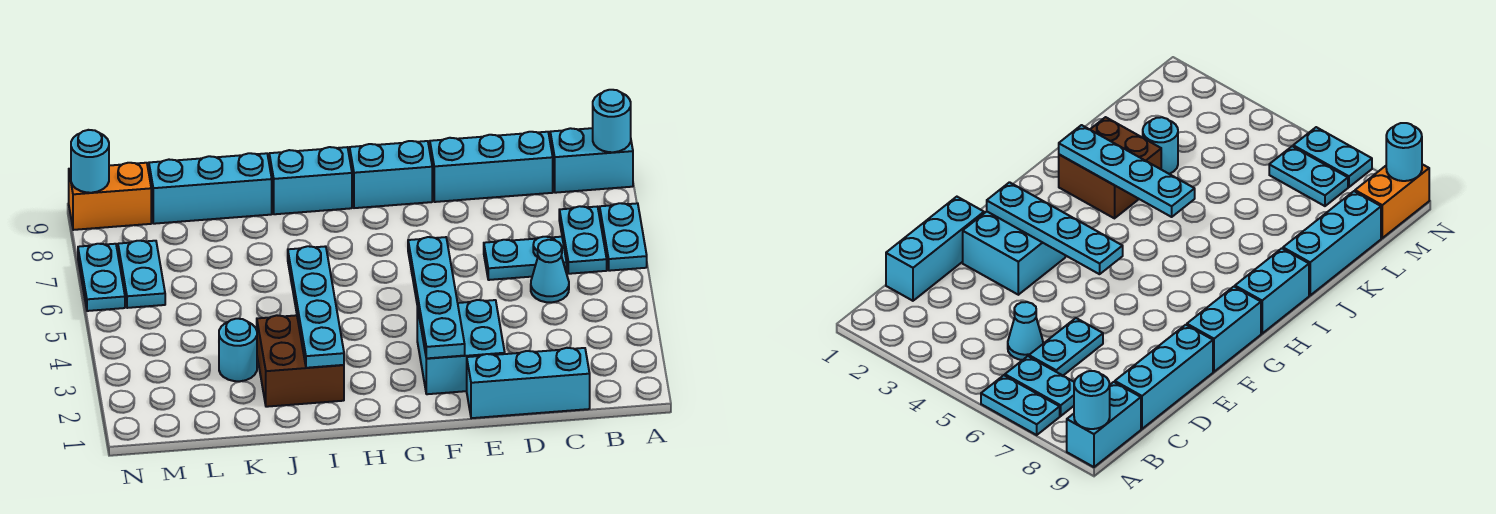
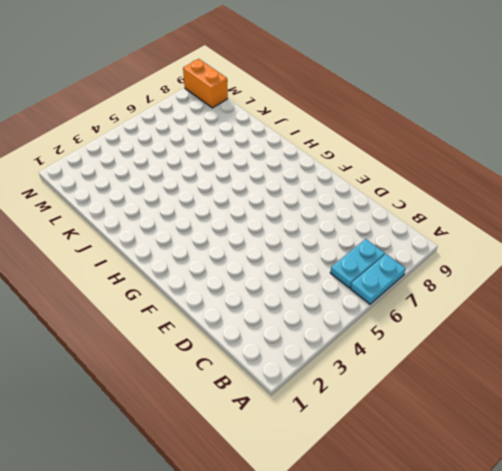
none -> cyan brick A9:B9 level 1
none -> cyan brick C1:E1 level 1
none -> cyan cone C5 level 1

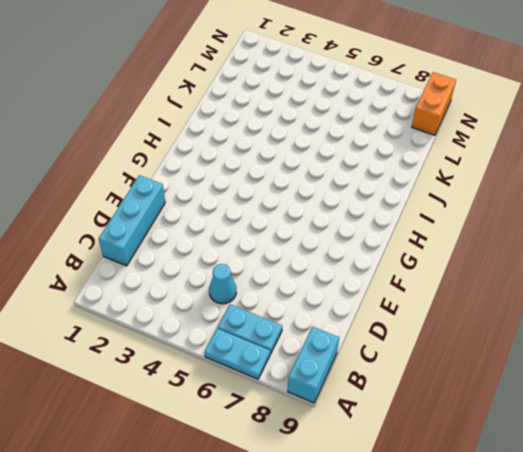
none -> cyan plate C6:D6 level 1
none -> cyan brick C9:E9 level 1
none -> cyan brick E2:F3 level 1

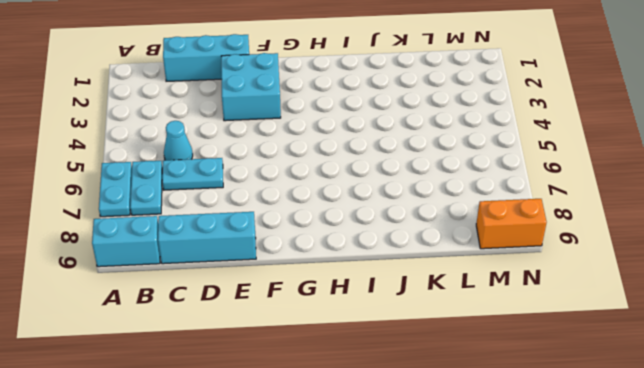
none -> cyan brick F9:G9 level 1
none -> cyan brick H9:I9 level 1
none -> brown brick I2:J3 level 1

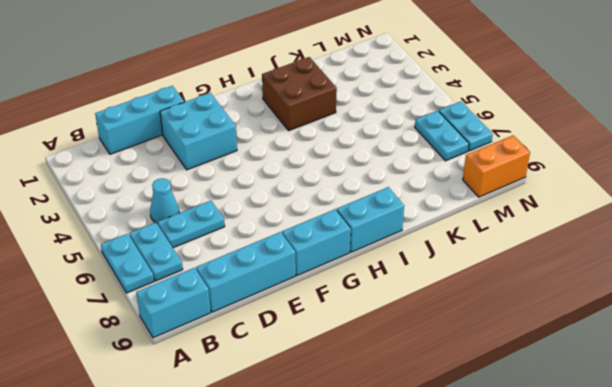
none -> cyan brick J9:L9 level 1
none -> cyan round brick K3 level 1
none -> cyan round brick A9 level 2

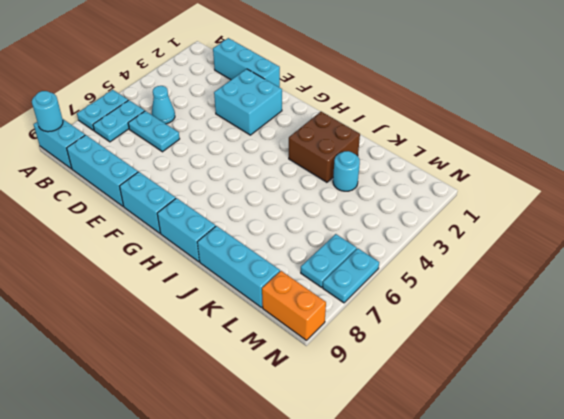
none -> cyan plate F2:F5 level 2
none -> cyan plate I2:I5 level 2
none -> cyan round brick N9 level 2

